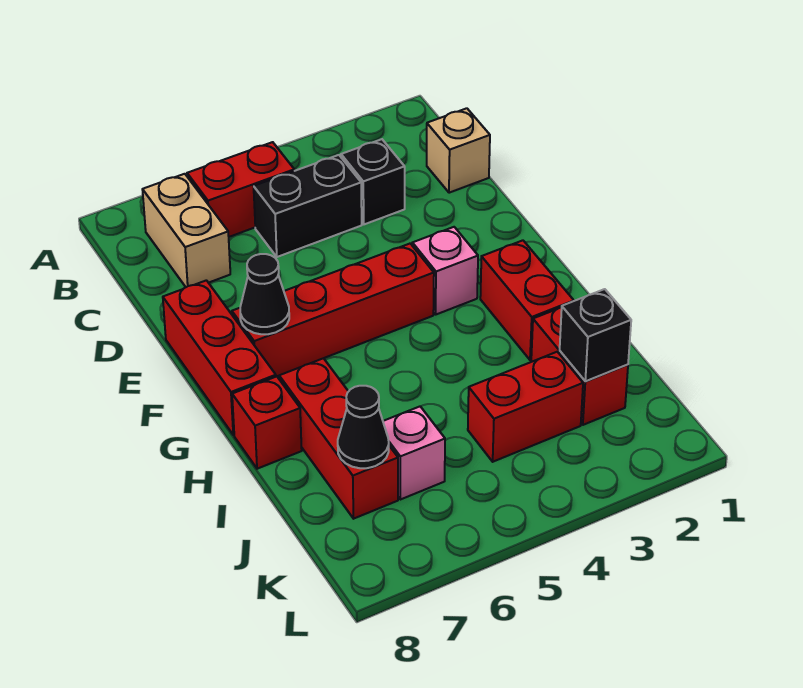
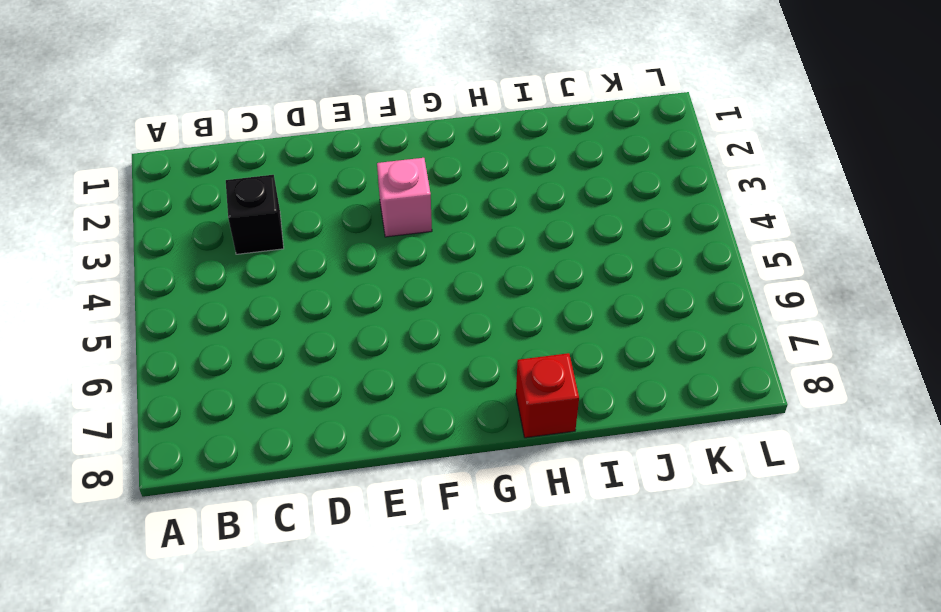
none -> red brick B5:B6 level 1
none -> tan brick B7:C7 level 1
none -> tan brick C1 level 1

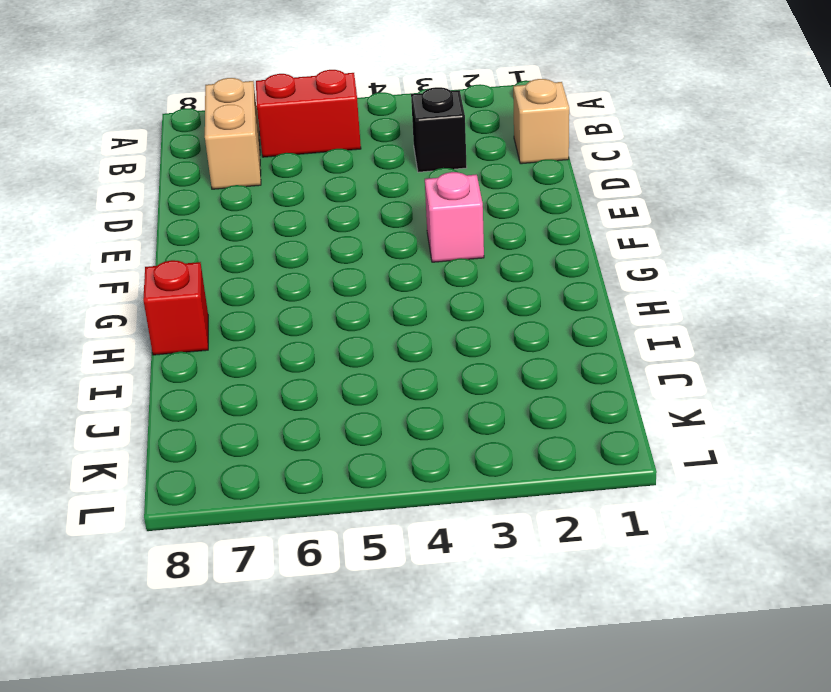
none -> black brick C4:C5 level 1
none -> red brick E8:G8 level 1
none -> red brick F4:F7 level 1

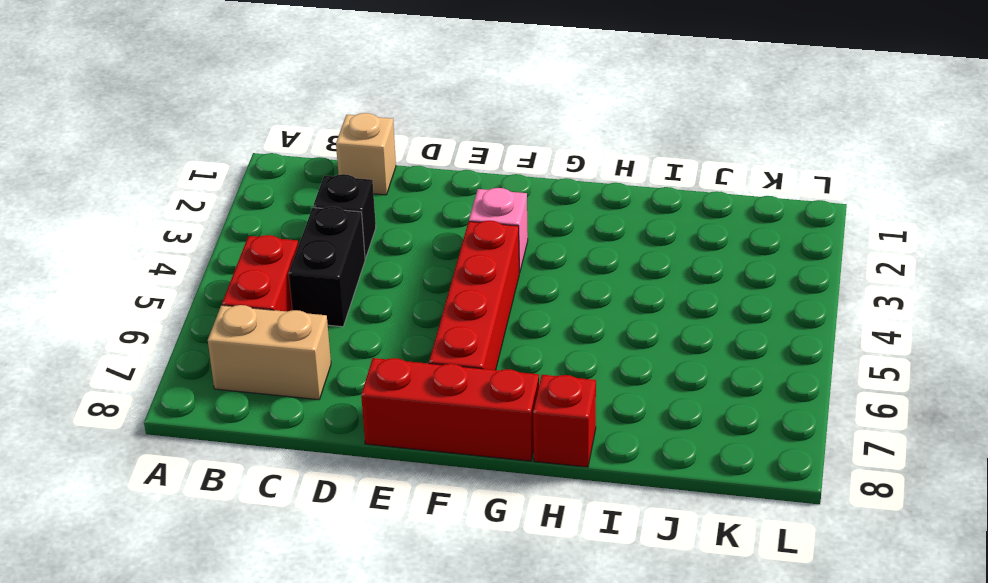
none -> red brick G2:H2 level 1
none -> red brick H7:J7 level 1
none -> red brick I2:J2 level 1

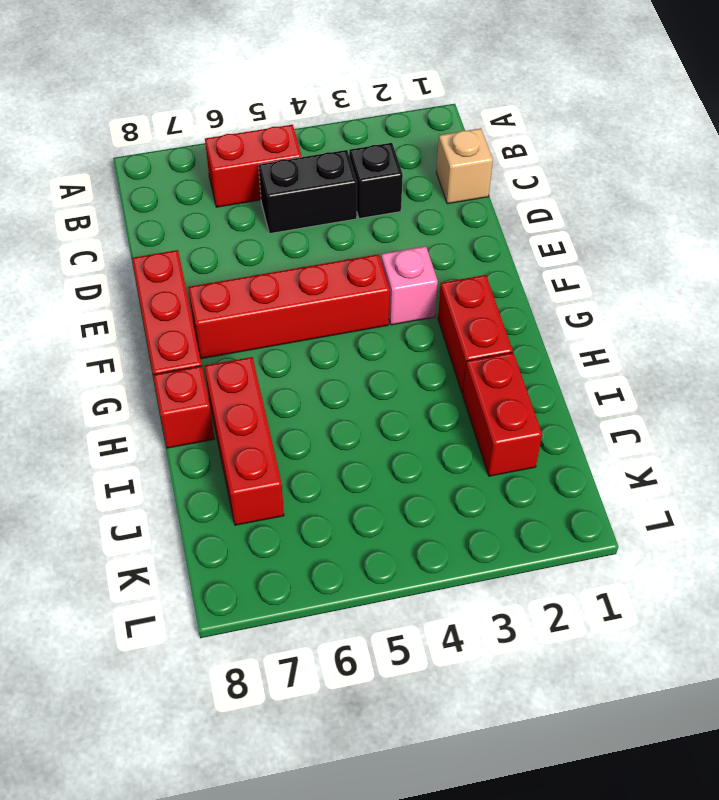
none -> tan brick B7:C7 level 1
none -> red brick J3:J4 level 1
none -> pink brick J6 level 1

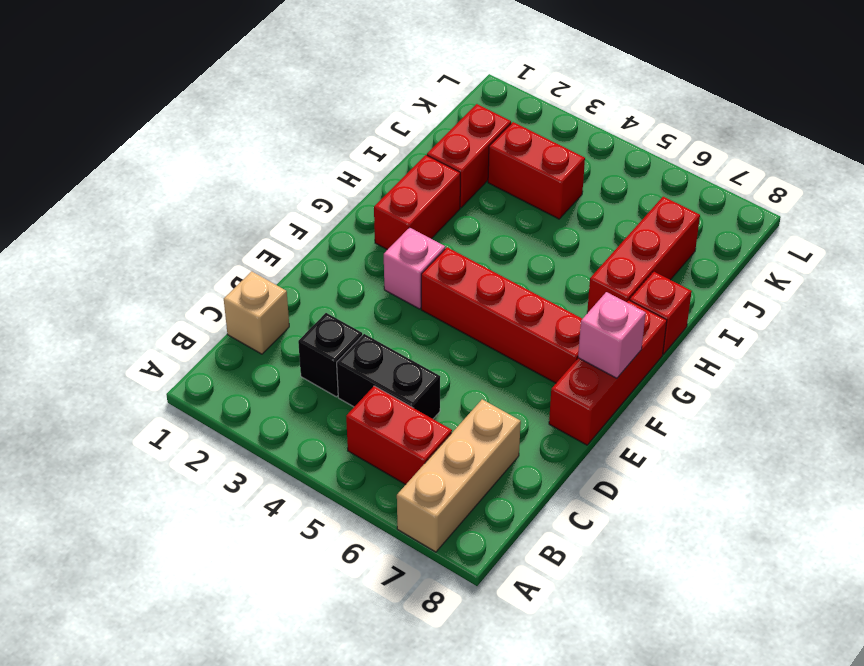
tan brick A7:C7 level 1 -> tan brick B7:C7 level 1
pink brick F8 level 2 -> pink brick J6 level 1
none -> black cone F7 level 2
none -> black brick J2 level 2
none -> black cone J7 level 2

